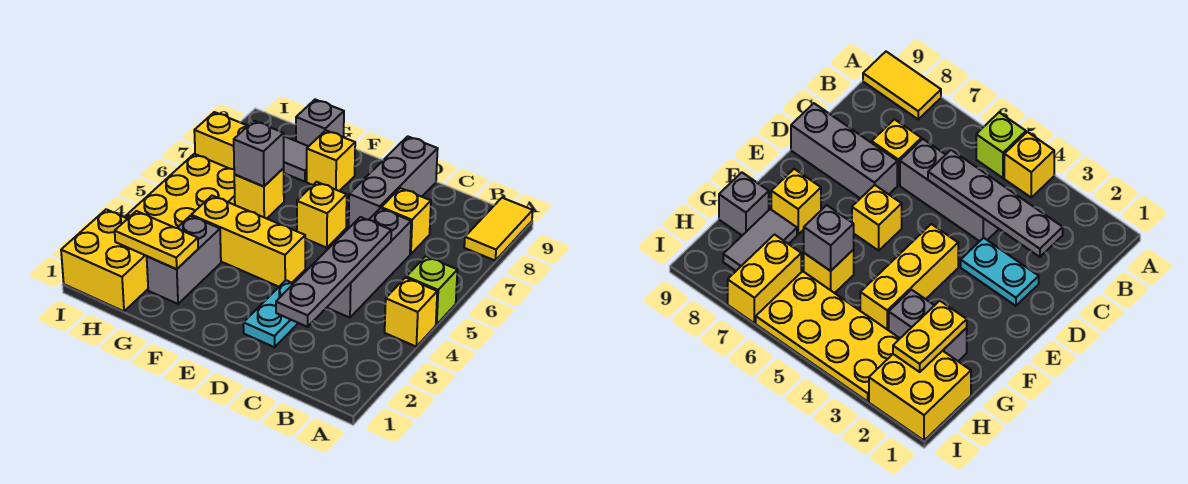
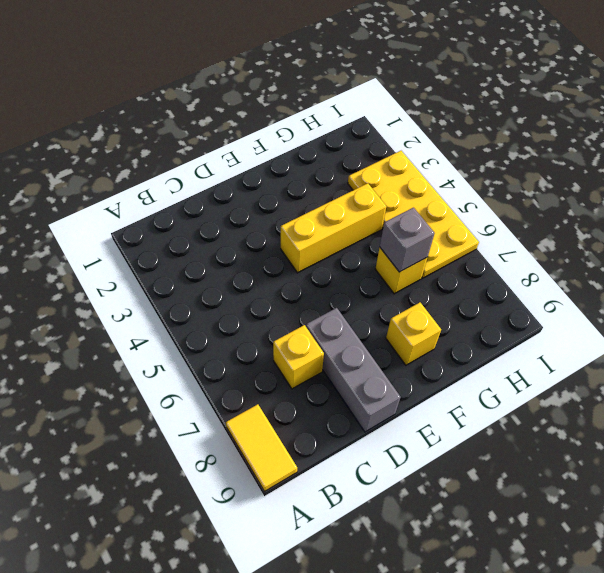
none -> yellow brick A4 level 1
none -> lime brick A5 level 1
none -> grey brick C4:C6 level 1

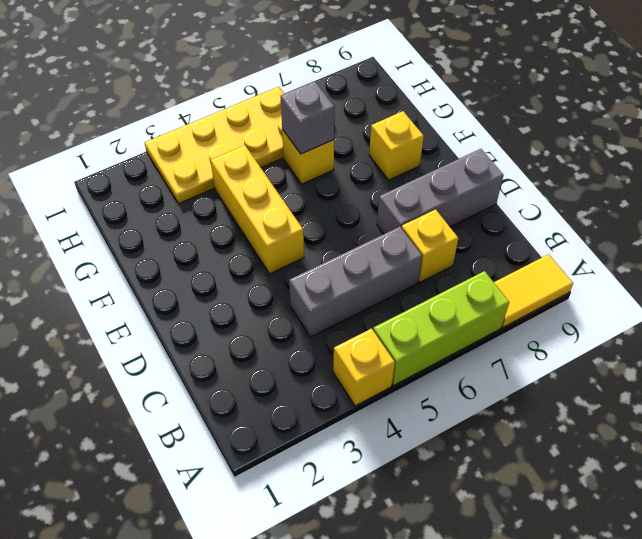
lime brick A5:A7 level 1 -> lime brick A5 level 1
none -> cyan plate D2:D3 level 1
none -> yellow brick E6 level 1
none -> grey brick G2:G3 level 1

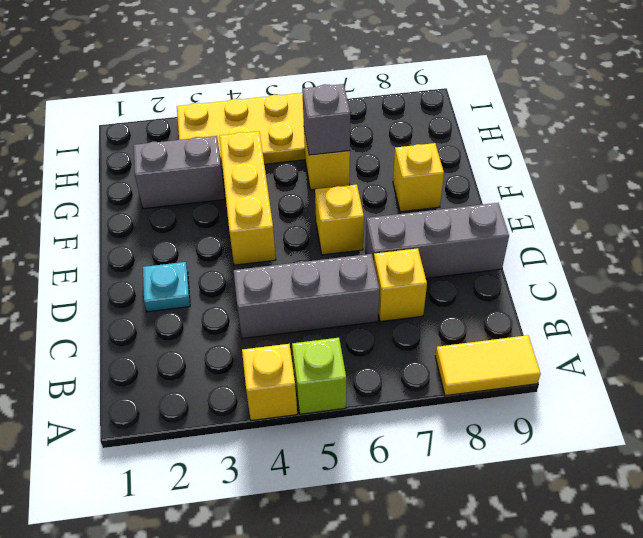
cyan plate D2 level 1 -> cyan plate D2:D3 level 1
none -> grey tile G8:H8 level 1
none -> grey brick G9 level 1
none -> yellow brick H1:I2 level 1

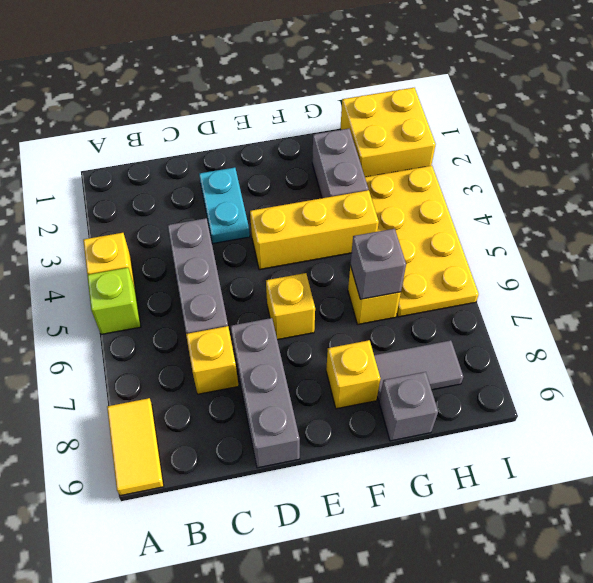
none -> yellow brick H7:I7 level 1
none -> grey plate C2:C5 level 2
none -> yellow plate G2:H2 level 2

